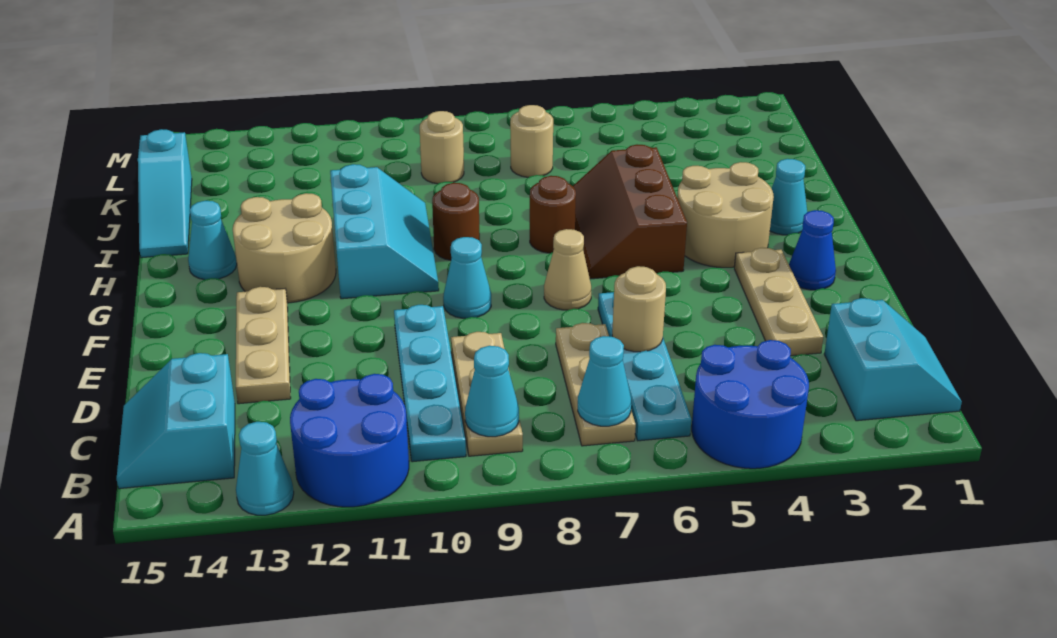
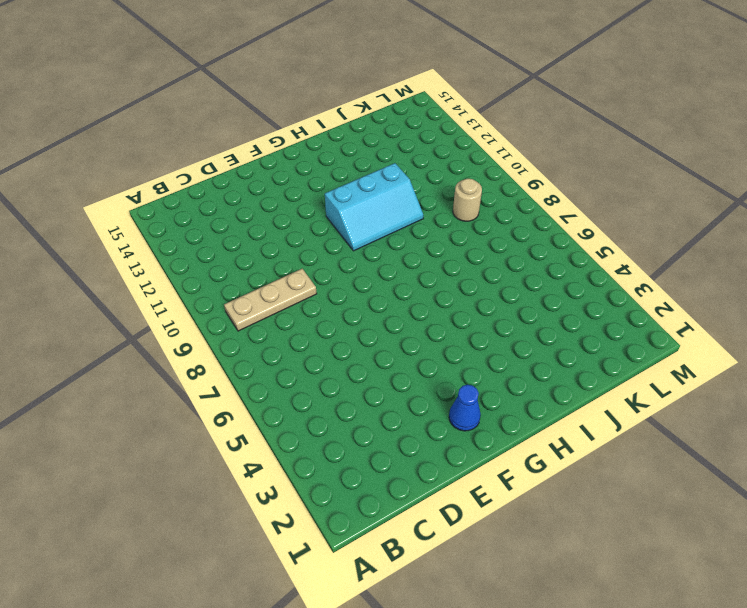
none -> blue round brick A4:B5 level 1
none -> blue round brick A11:B12 level 1
none -> cyan cone A13 level 1

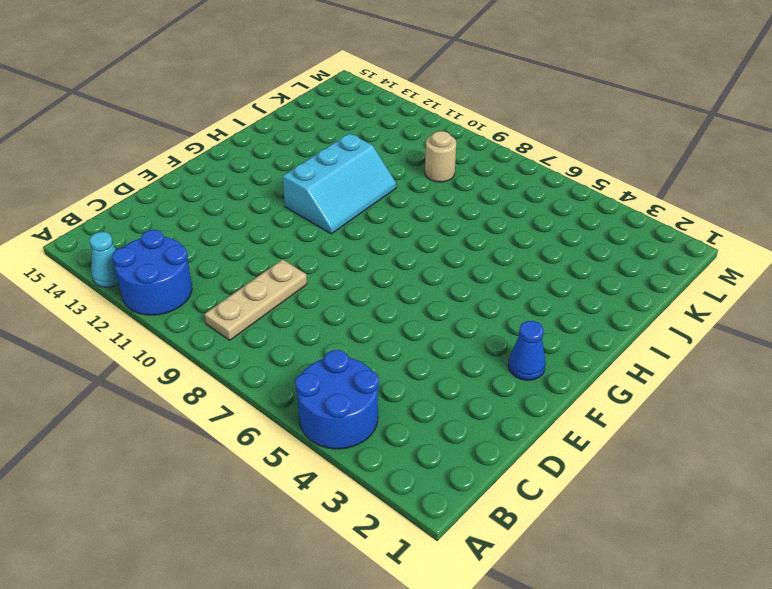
none -> cyan slope B1:C2 level 1 top 2
none -> cyan plate B6:E6 level 1
none -> tan plate B7:D7 level 1

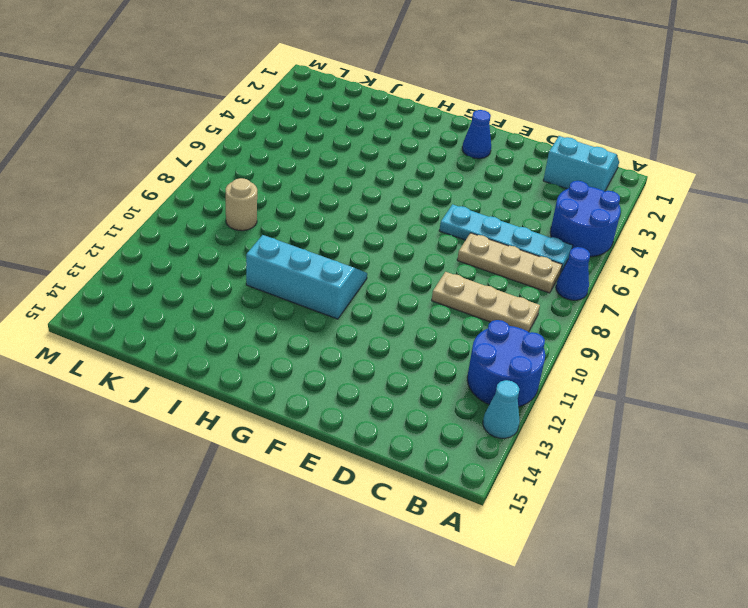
blue cone A7 level 1 -> none
none -> cyan plate B10:E10 level 1
none -> cyan slope B14:C15 level 1 top 14
none -> tan plate D3:F3 level 1

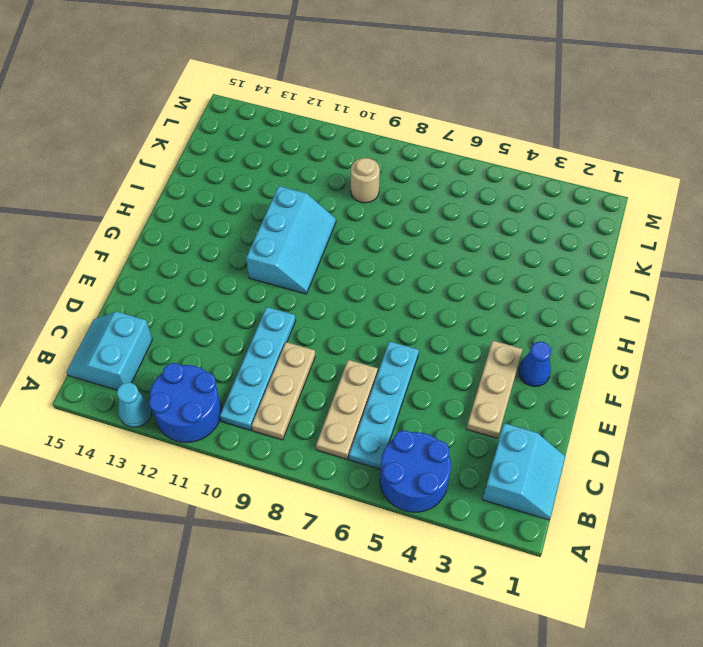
none -> tan plate D13:F13 level 1
none -> tan cone F7 level 1
none -> cyan cone F9 level 1

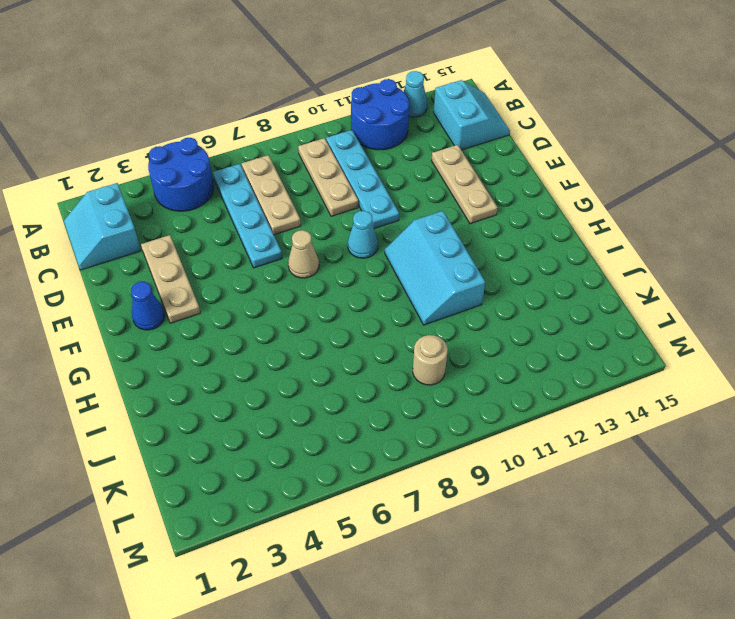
none -> tan round brick G3:H4 level 1
none -> brown slope G5:I6 level 1 top 5
none -> tan round brick G12:H13 level 1

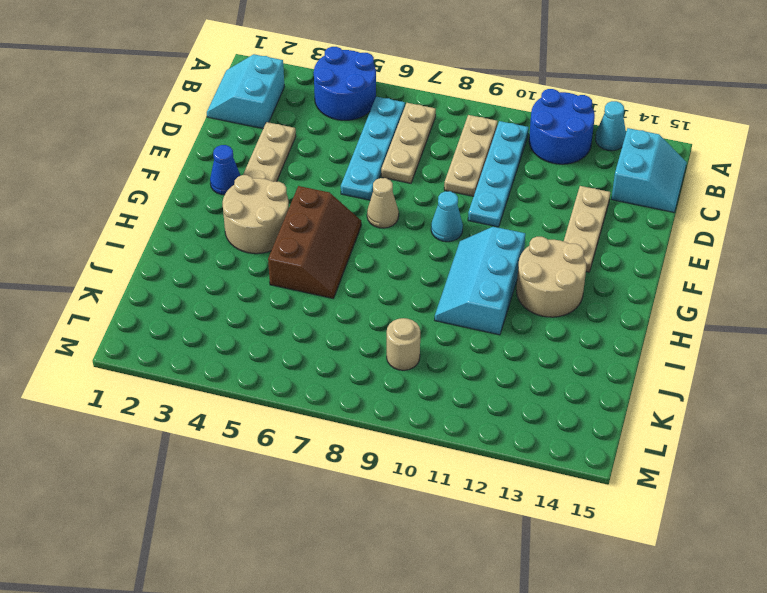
none -> cyan cone H2 level 1
none -> brown round brick H7 level 1
none -> brown round brick H9 level 1

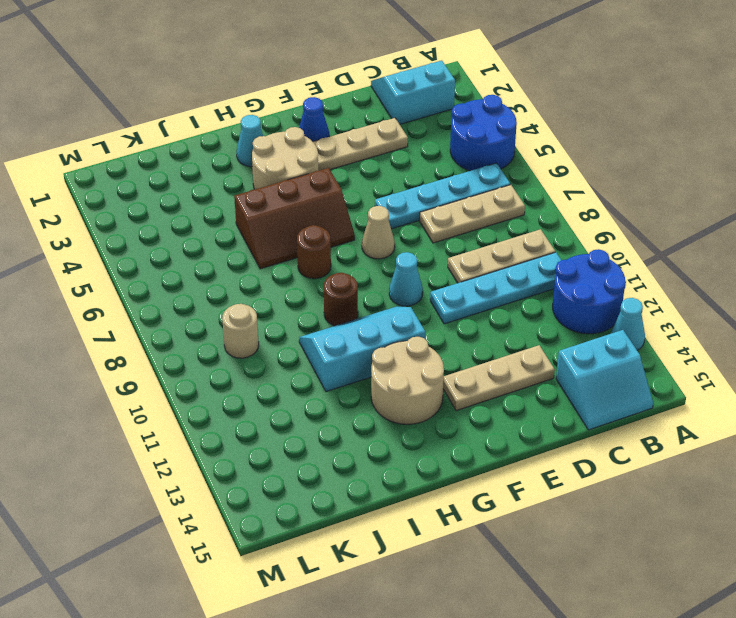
none -> cyan cone H14 level 1
none -> cyan slope I15:K15 level 1 top K
none -> tan round brick K7 level 1

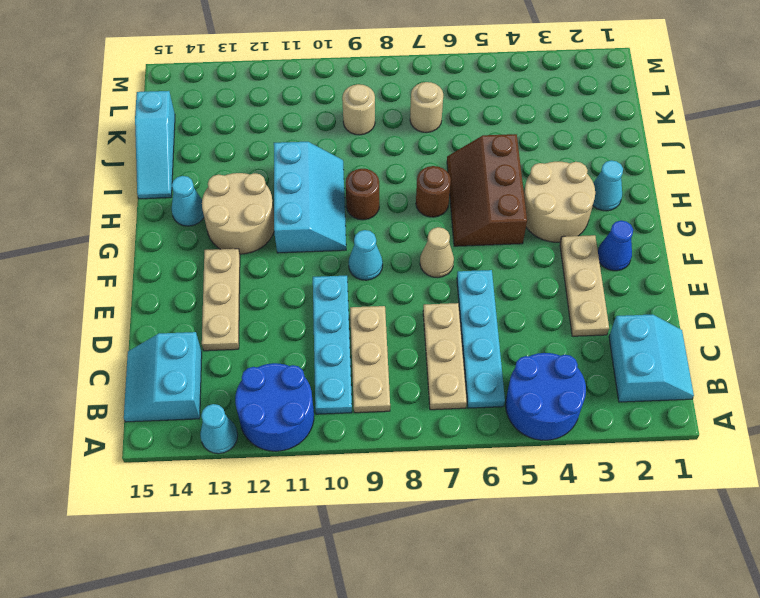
none -> cyan cone B7 level 2
none -> cyan cone B9 level 2
none -> tan round brick D6 level 2

